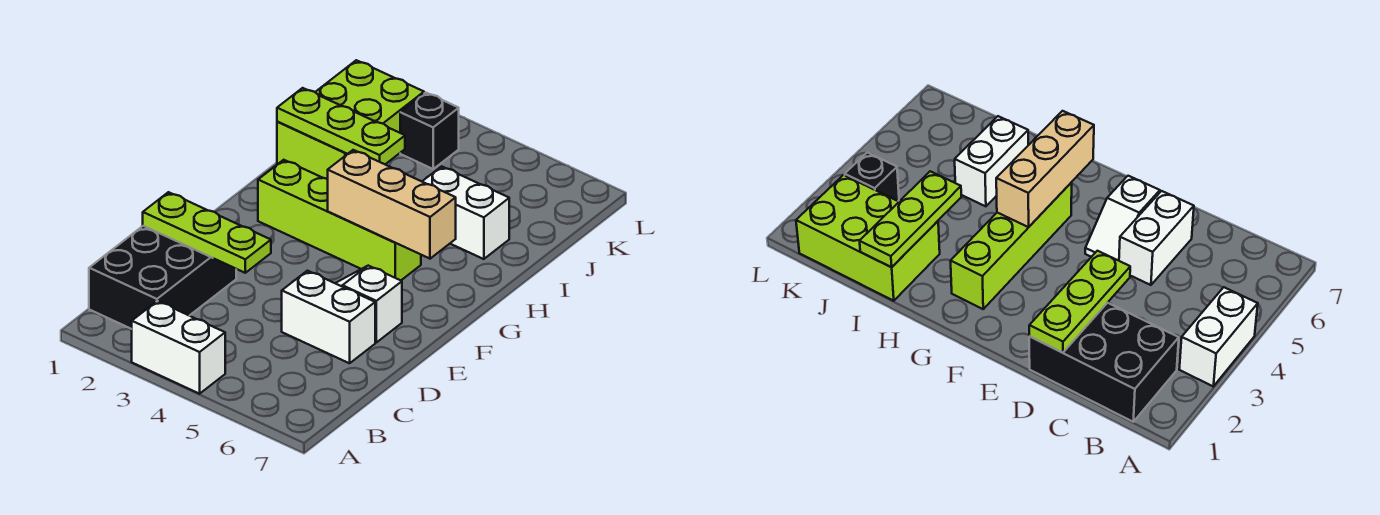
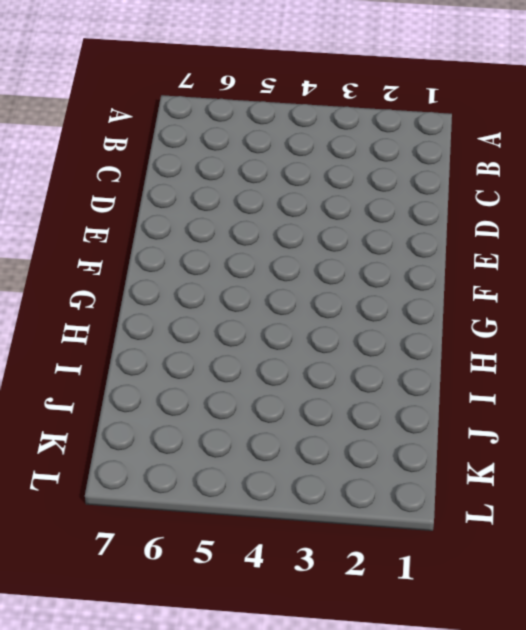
none -> white brick A3:A4 level 1
none -> black brick B1:D2 level 1

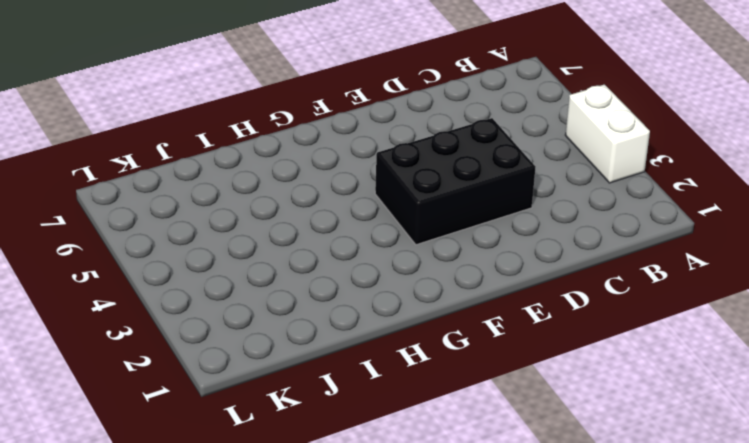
black brick D3:F4 level 1 -> black brick B1:D2 level 1
none -> white brick D5:D6 level 1
none -> white slope E5:E6 level 1 top 6

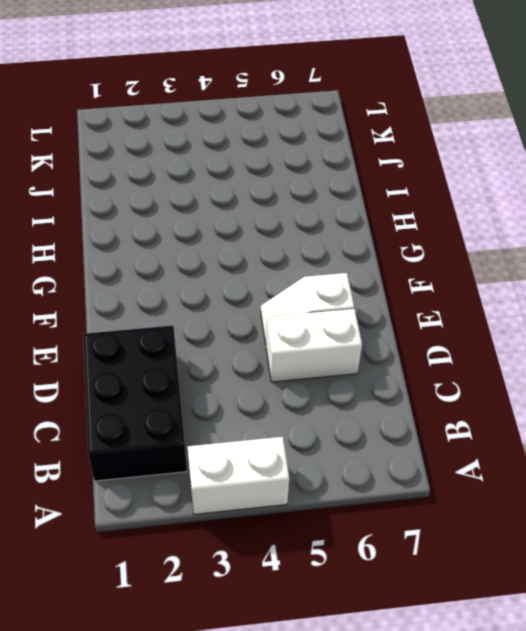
none -> lime brick G2:G5 level 1
none -> lime brick I1:K2 level 1

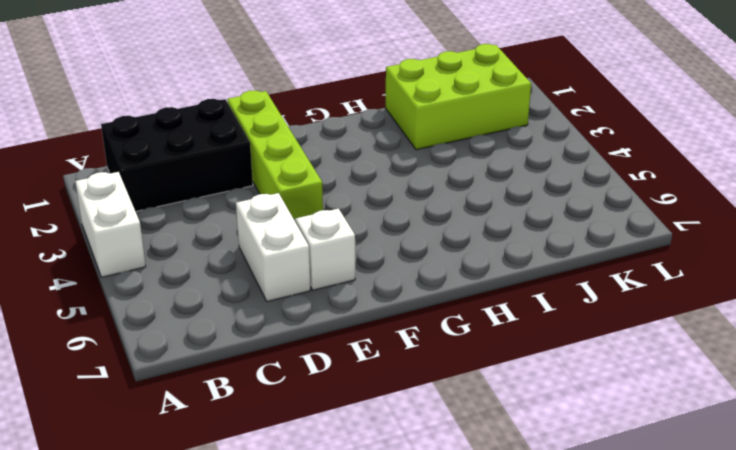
lime brick E1:E4 level 1 -> lime brick G2:G5 level 1
none -> white brick I5:I6 level 1
none -> black brick K3 level 1

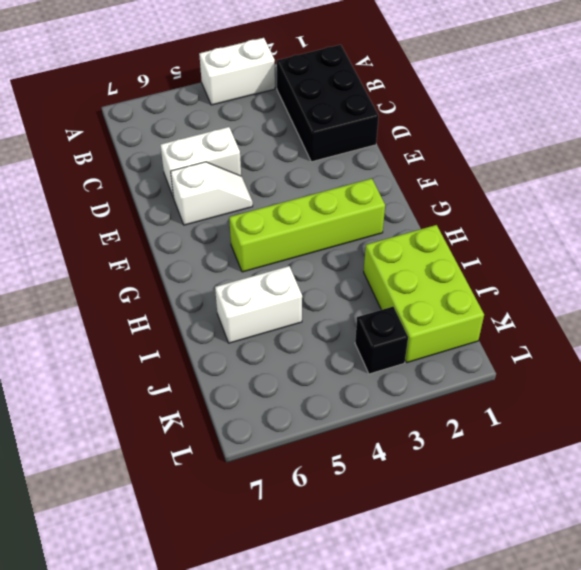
none -> lime plate D1:D3 level 2
none -> tan brick G4:G6 level 2

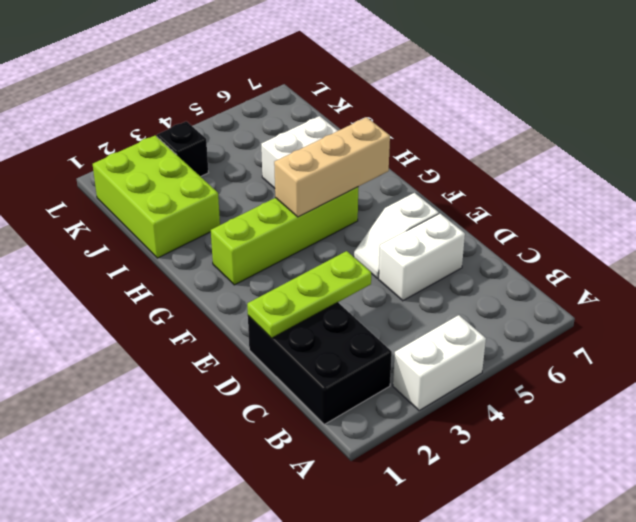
none -> lime plate I1:I3 level 2

